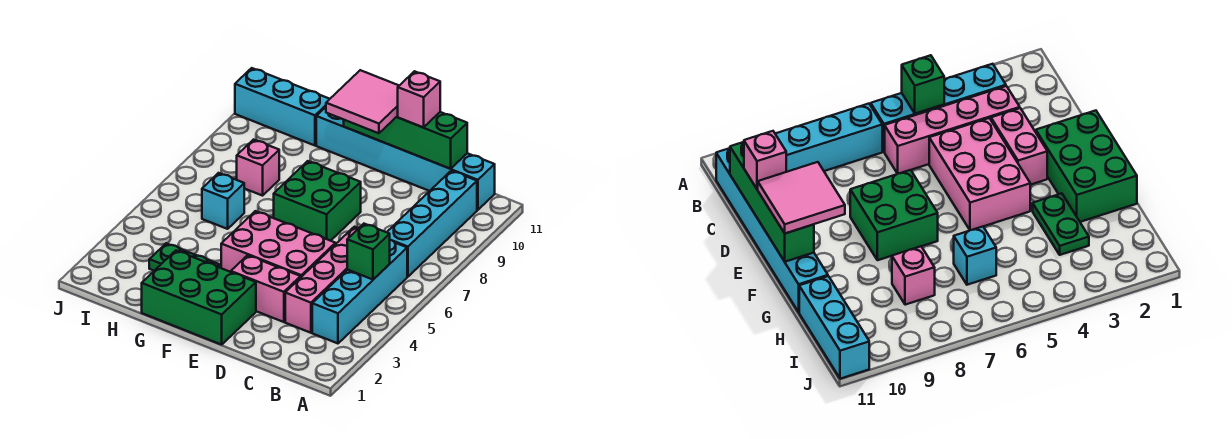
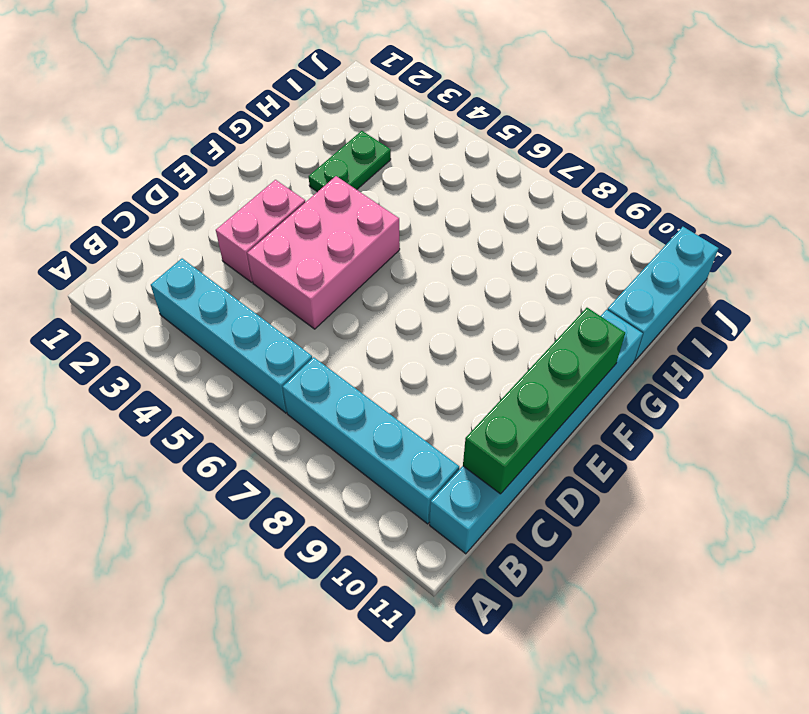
none -> pink brick C3:C6 level 1
none -> green brick E1:G2 level 1
none -> green brick E7:F8 level 1

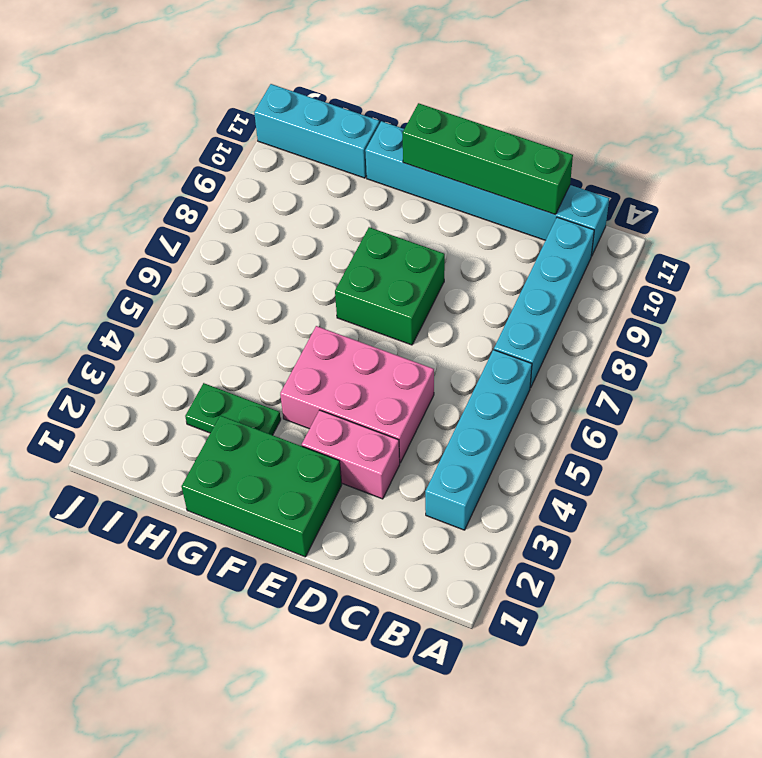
none -> pink brick C3:C6 level 1
none -> cyan brick H6 level 1
none -> pink brick H8 level 1

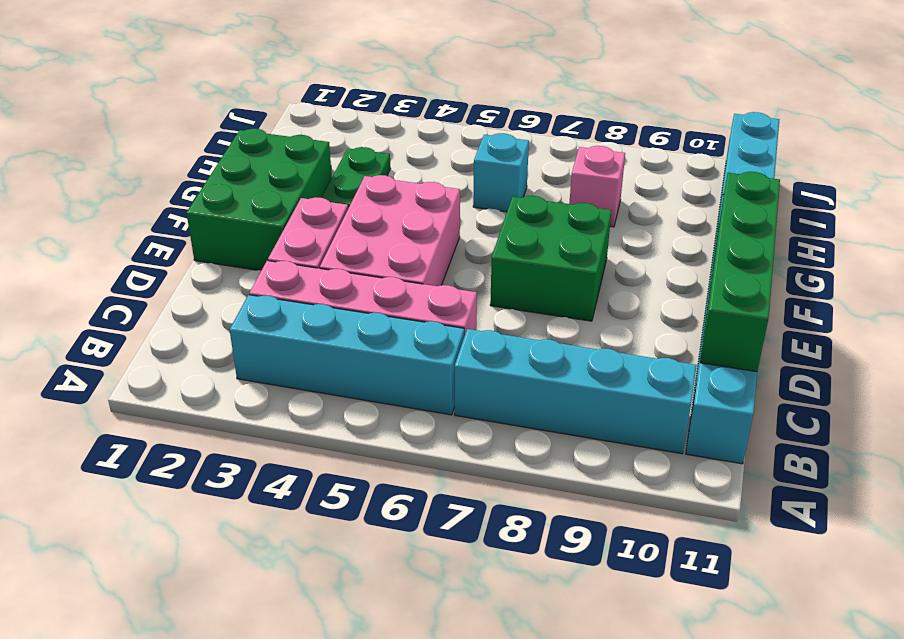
none -> green brick B5 level 2
none -> pink brick D11 level 3
none -> pink tile E10:F11 level 3

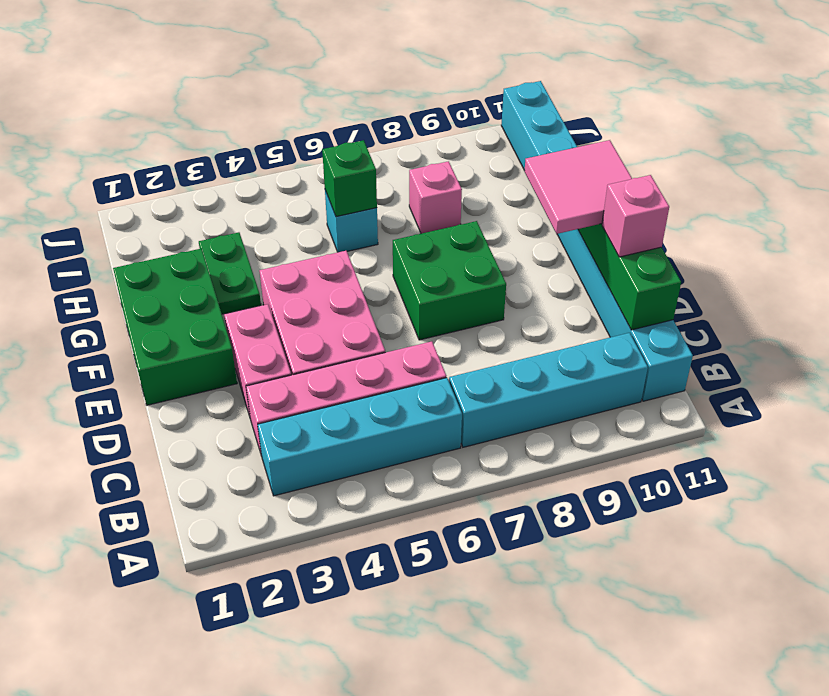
green brick H6 level 2 -> green brick B5 level 2

